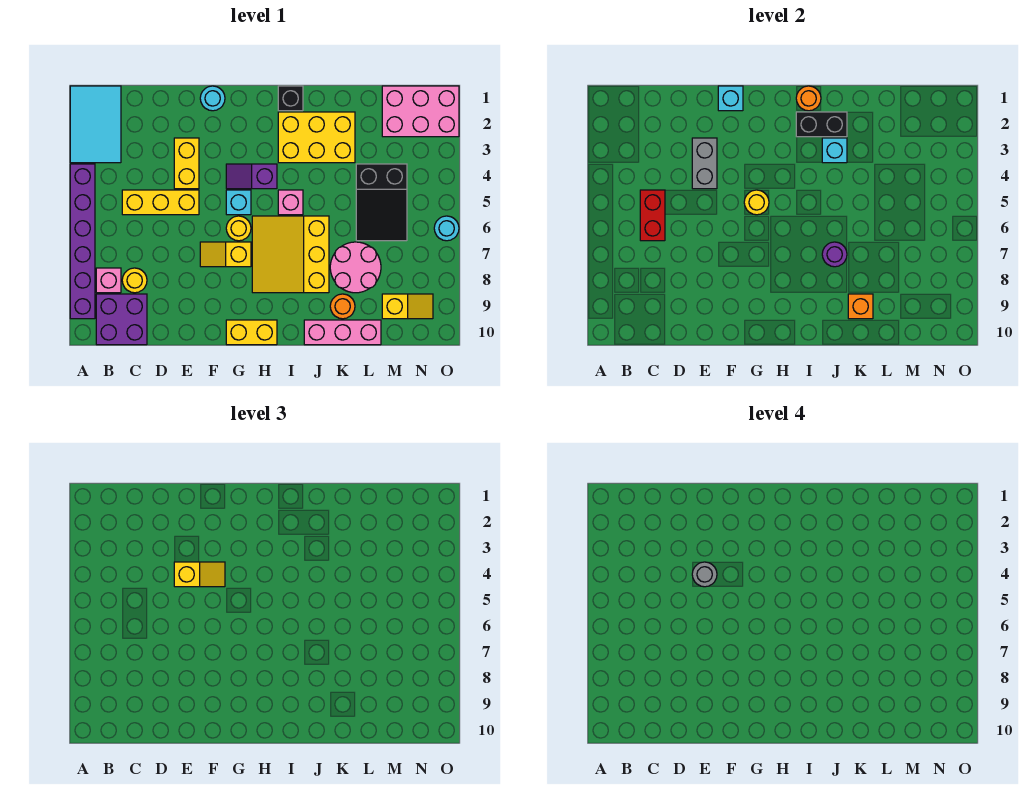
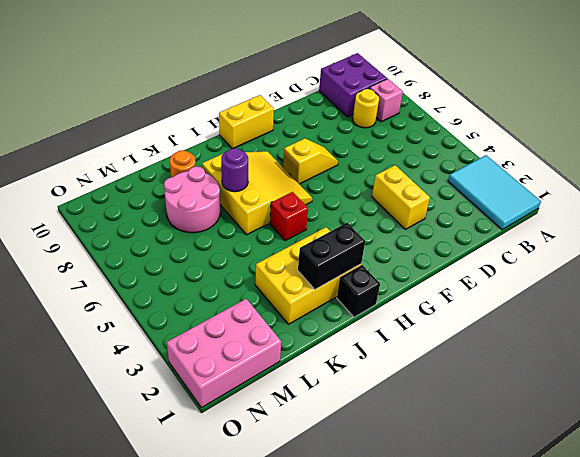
red brick I5 level 1 -> pink brick I5 level 1
none -> purple brick A4:A9 level 1
none -> yellow brick C5:E5 level 1
none -> cyan round brick F1 level 1
none -> purple slope G4:H4 level 1 top H

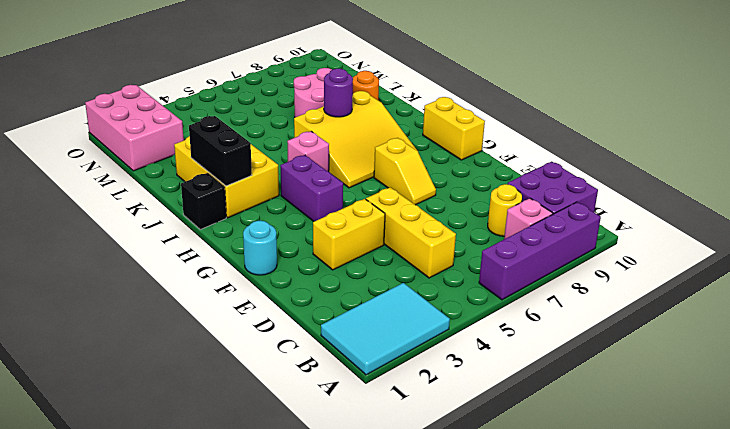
purple brick A6:A9 level 1 -> purple brick A4:A9 level 1
purple brick G4:H4 level 1 -> purple slope G4:H4 level 1 top H
none -> cyan brick G5 level 1
none -> yellow round brick G6 level 1
none -> pink brick J10:L10 level 1
none -> black slope L4:M6 level 1 top 4

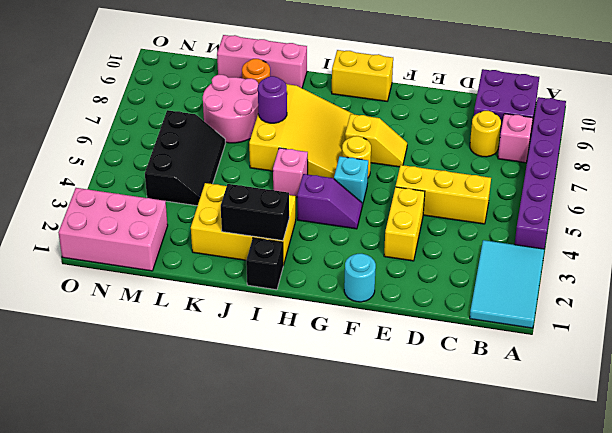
black slope L4:M6 level 1 top M -> black slope L4:M6 level 1 top 4
none -> yellow slope M9:N9 level 1 top M
none -> cyan round brick O6 level 1
none -> red brick C5:C6 level 2
none -> grey brick E3:E4 level 2

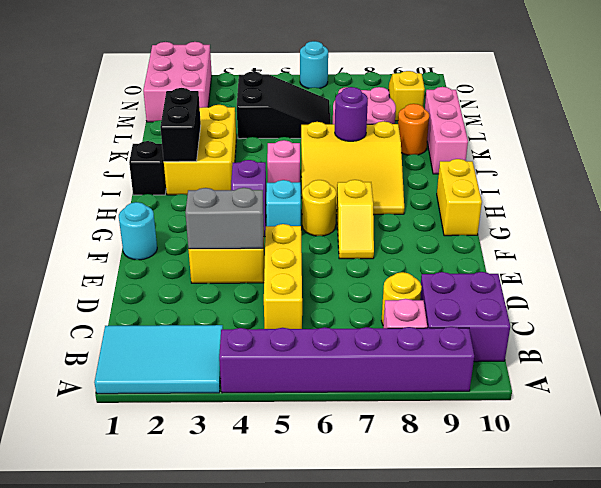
none -> red brick C5:C6 level 2
none -> cyan brick F1 level 2
none -> yellow round brick G5 level 2
none -> orange round brick I1 level 2

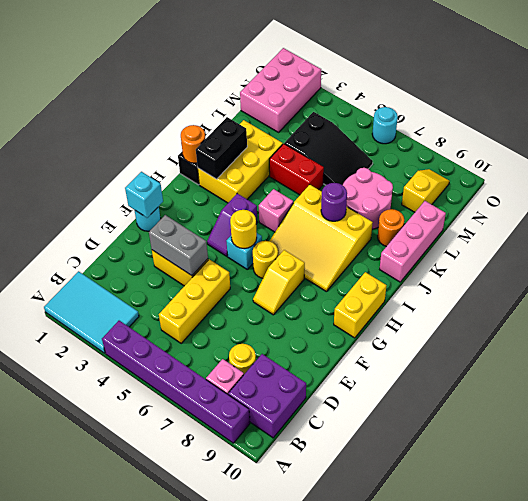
red brick K4:K5 level 1 -> red brick C5:C6 level 2
none -> cyan brick J3 level 2
none -> orange brick K9 level 2
none -> yellow slope E4:F4 level 3 top E
none -> grey round brick E4 level 4

